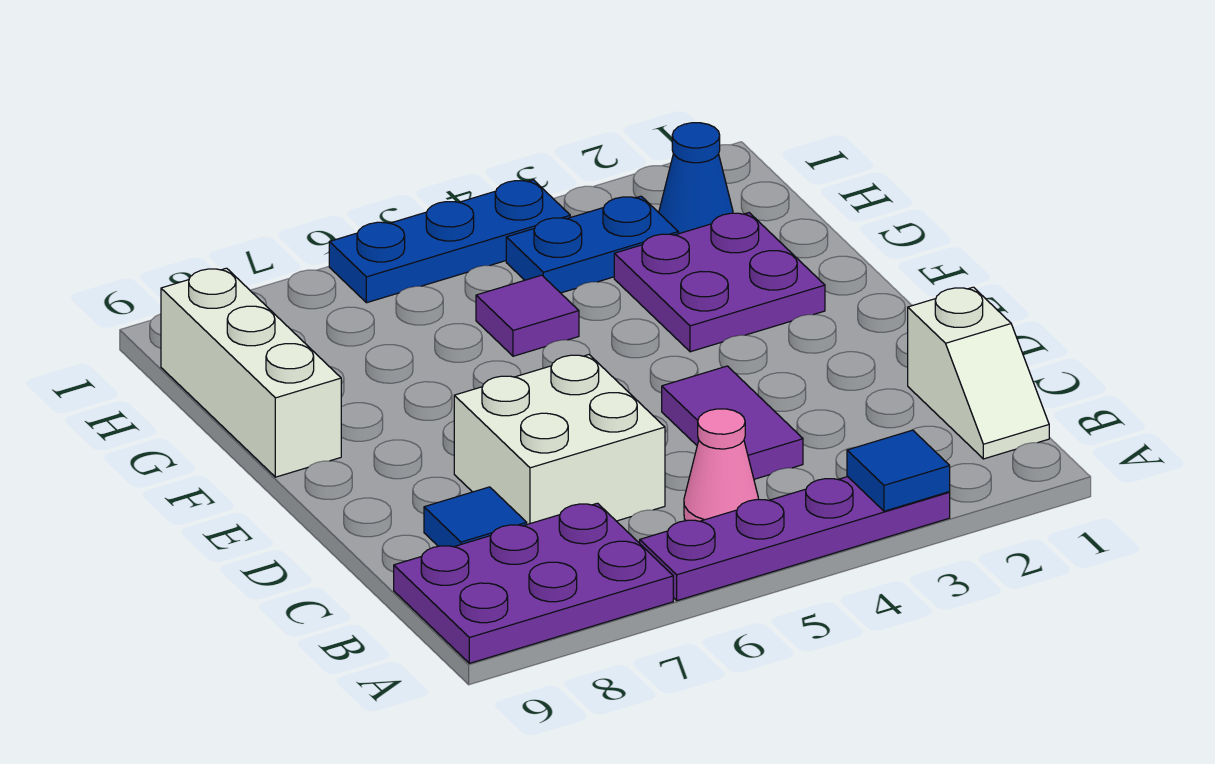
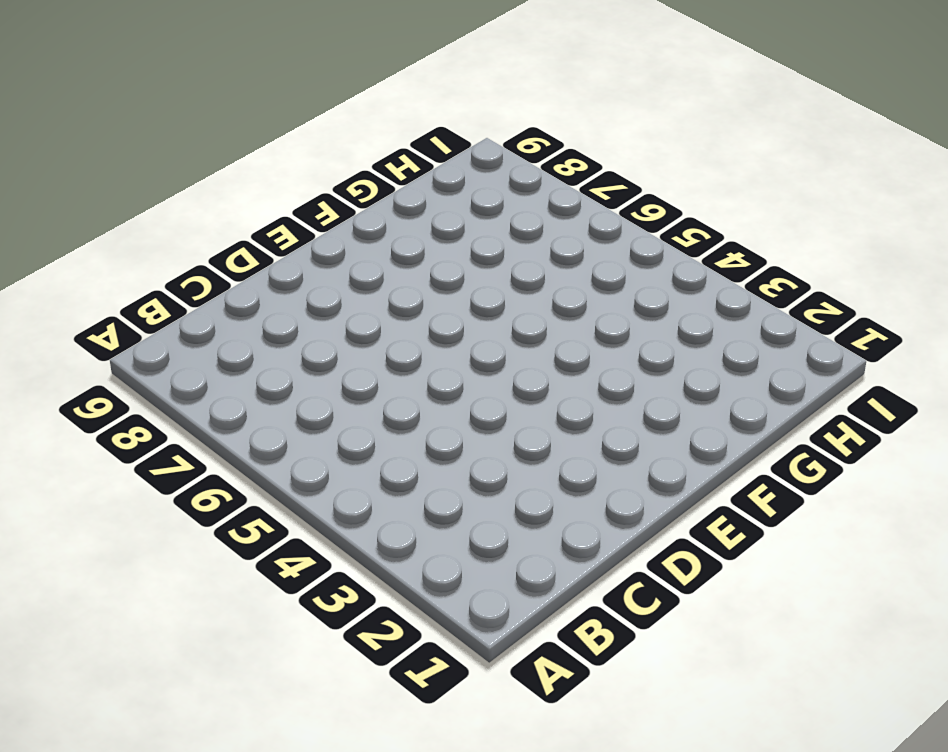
none -> purple plate A3:A6 level 1
none -> purple plate A7:B9 level 1
none -> white slope B1:C1 level 1 top C

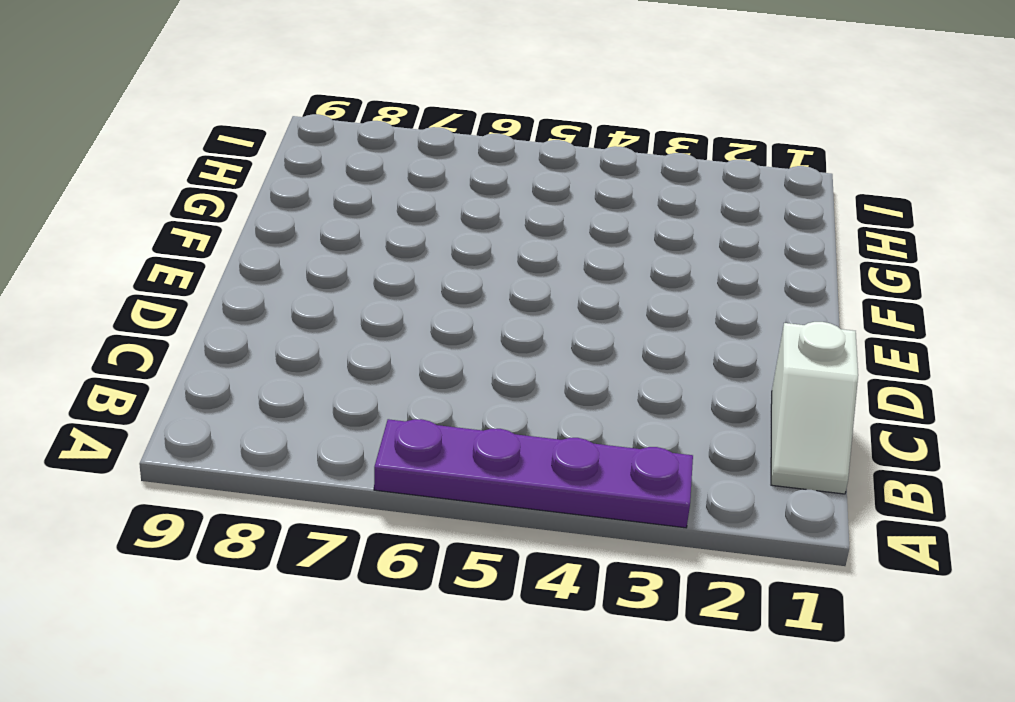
none -> purple plate A7:B9 level 1
none -> pink cone B5 level 1
none -> purple tile C4:D4 level 1

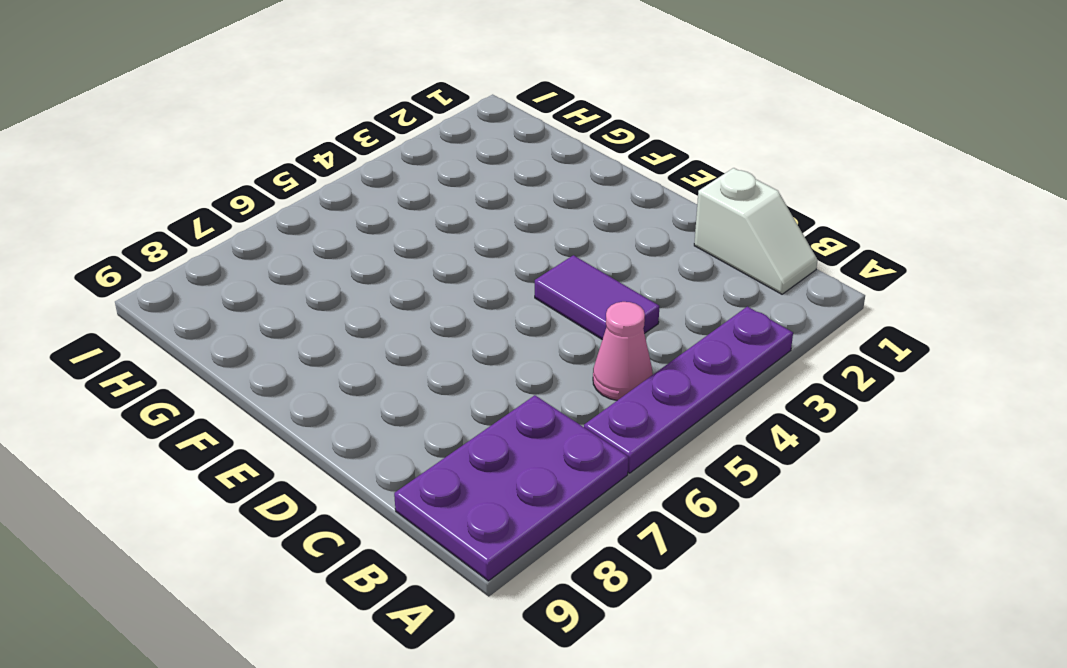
none -> white brick C6:D7 level 1
none -> blue tile C8 level 1
none -> purple plate F2:G3 level 1

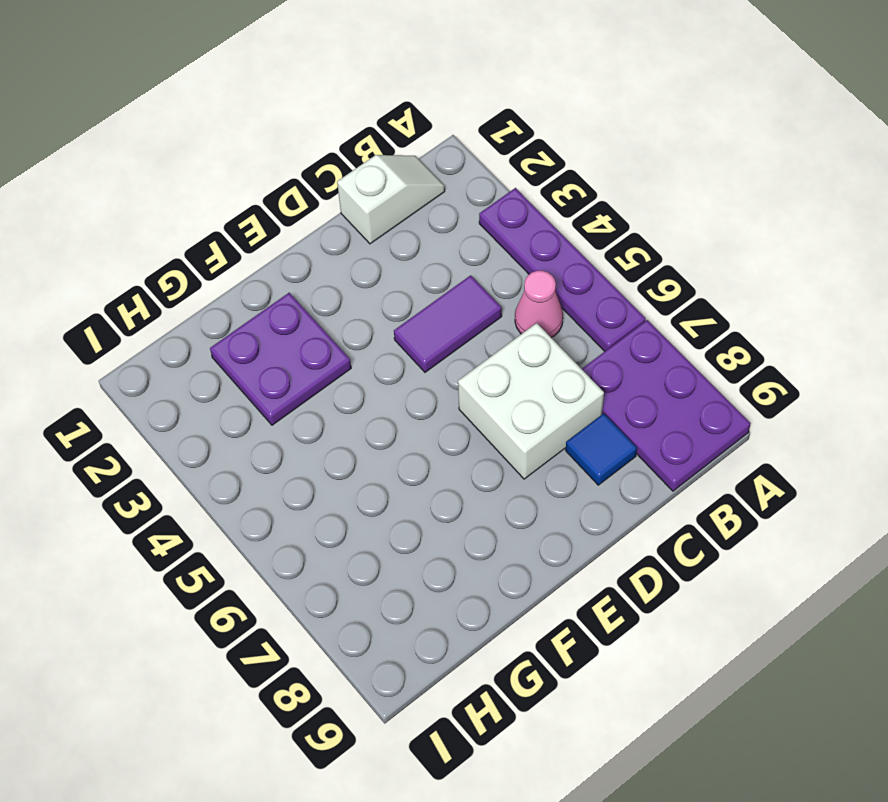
none -> white brick F9:H9 level 1
none -> purple tile G5 level 1
none -> blue cone H2 level 1

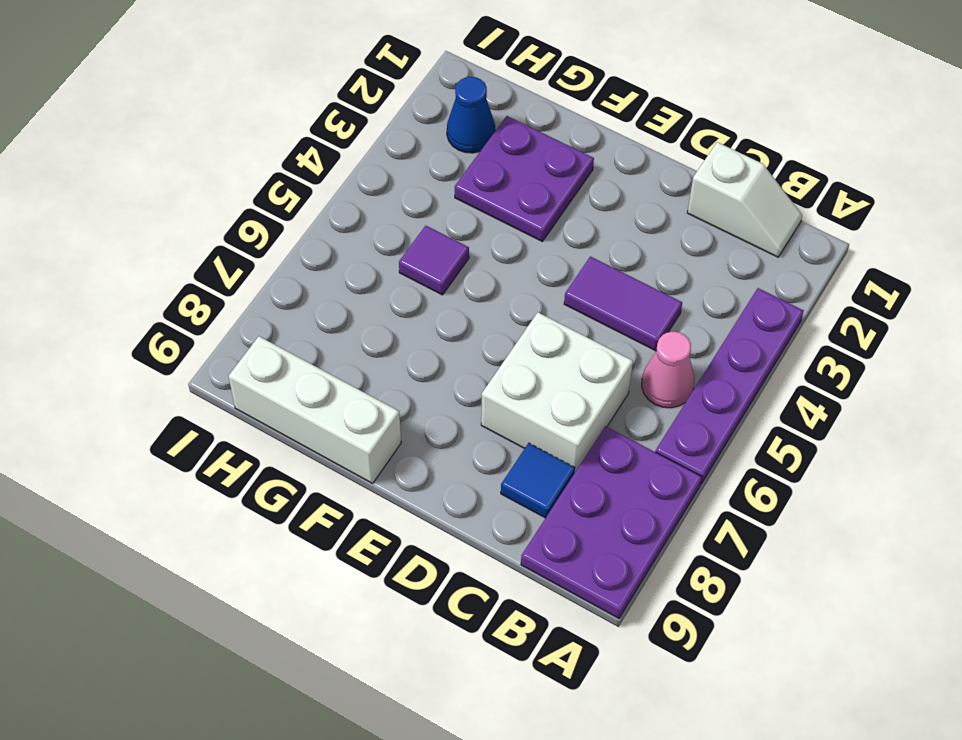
none -> blue plate H3:H4 level 1
none -> blue plate I4:I6 level 1
none -> blue tile A3 level 2

